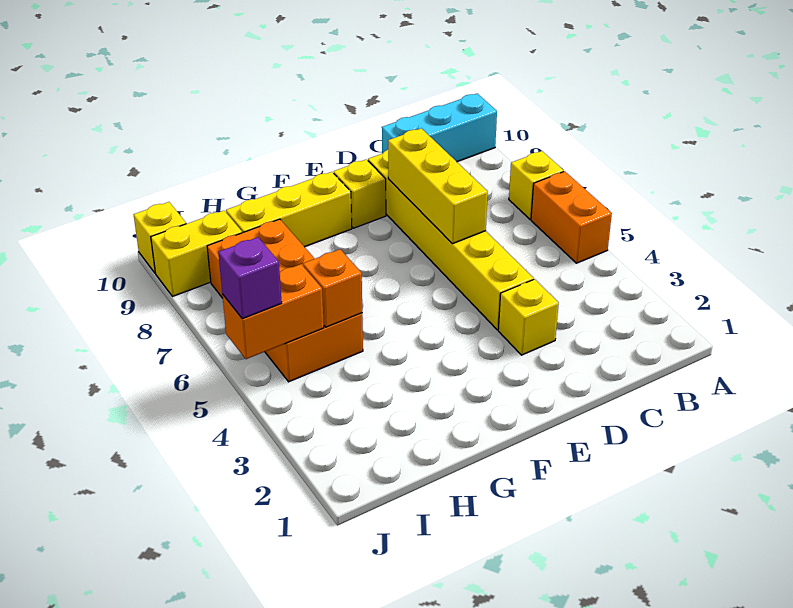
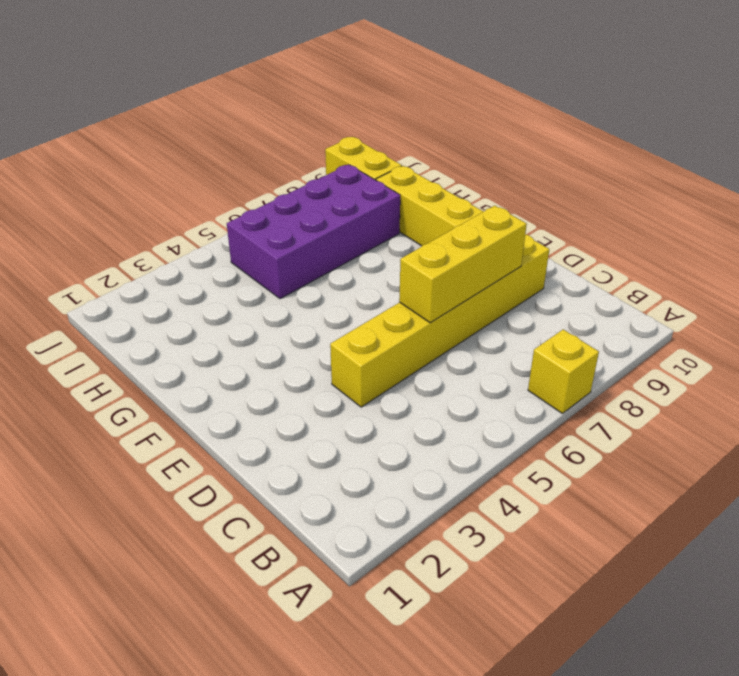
purple brick H5:I8 level 1 -> orange brick H5:I8 level 1
none -> orange brick A5:A6 level 1
none -> cyan brick A10:C10 level 1
none -> yellow brick D3 level 1

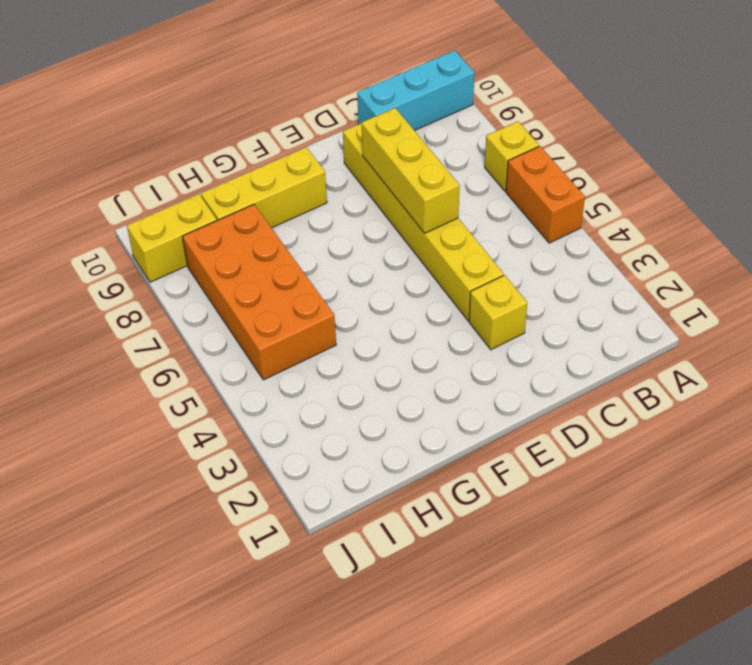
none -> yellow brick E9 level 1
none -> yellow brick J10 level 1
none -> orange brick H5 level 2

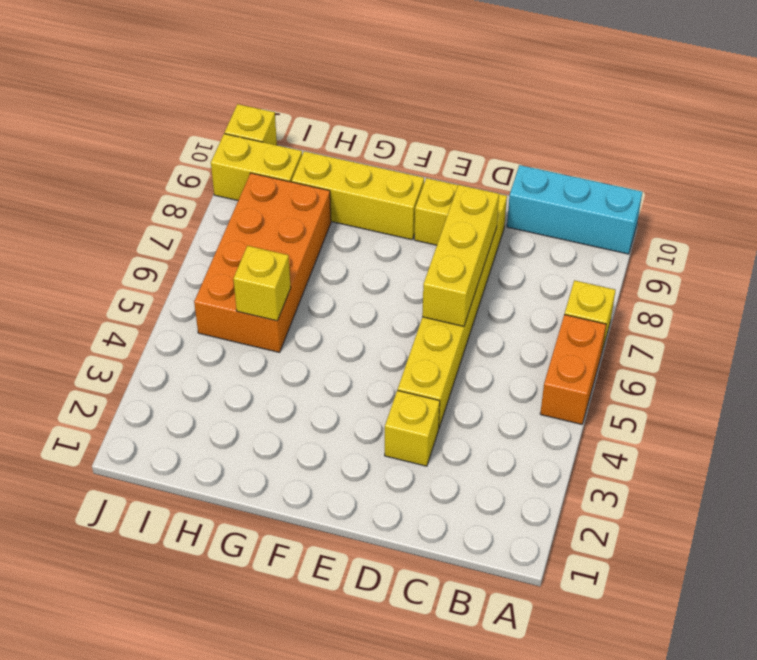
yellow brick H5 level 2 -> orange brick H5 level 2
none -> orange brick I5:J5 level 2
none -> purple brick J5 level 3

